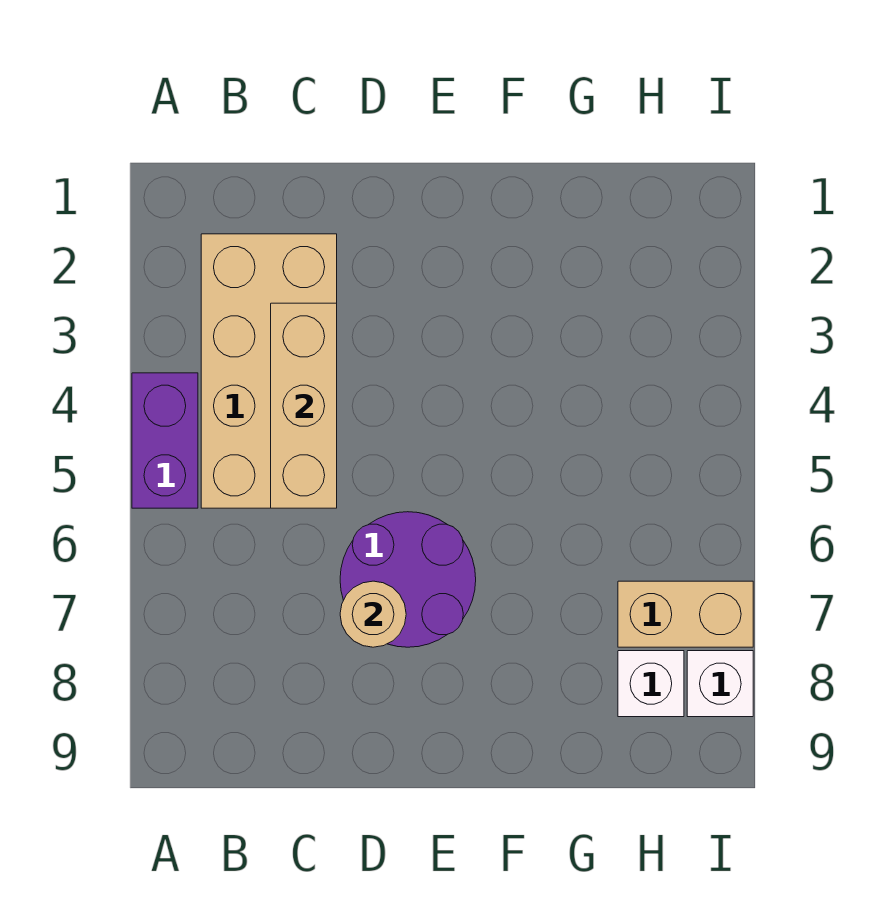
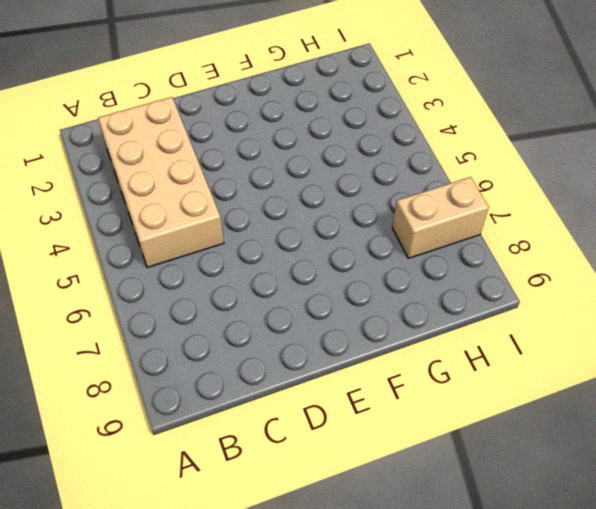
none -> purple brick A4:A5 level 1
none -> purple round brick D6:E7 level 1

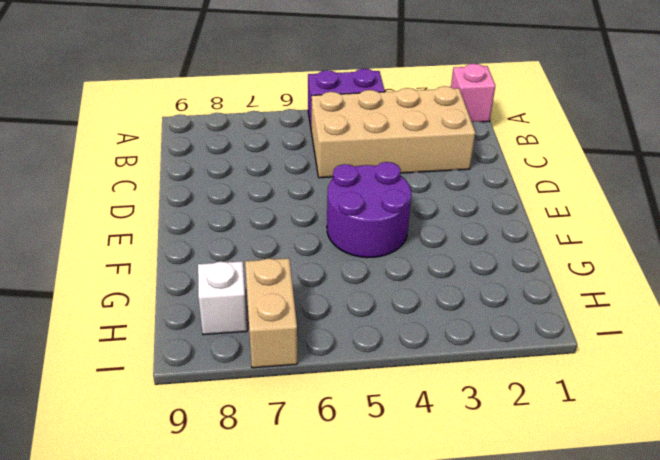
pink brick A1 level 1 -> none
purple round brick E4:F5 level 1 -> purple round brick D6:E7 level 1
none -> white brick I8 level 1
none -> tan brick C3:C5 level 2

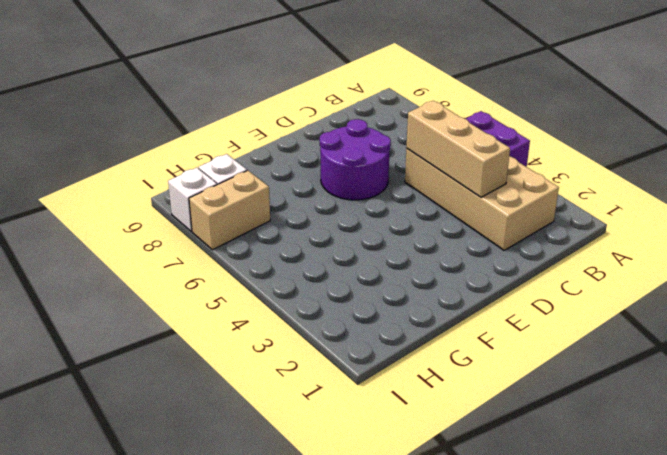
none -> tan round brick D7 level 2

